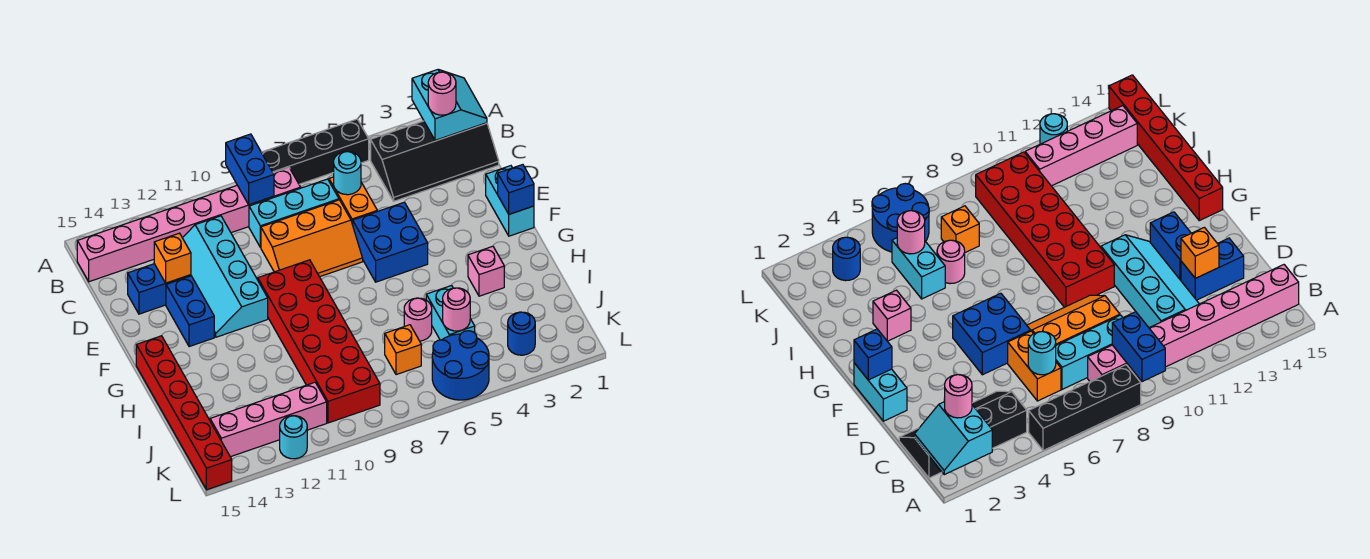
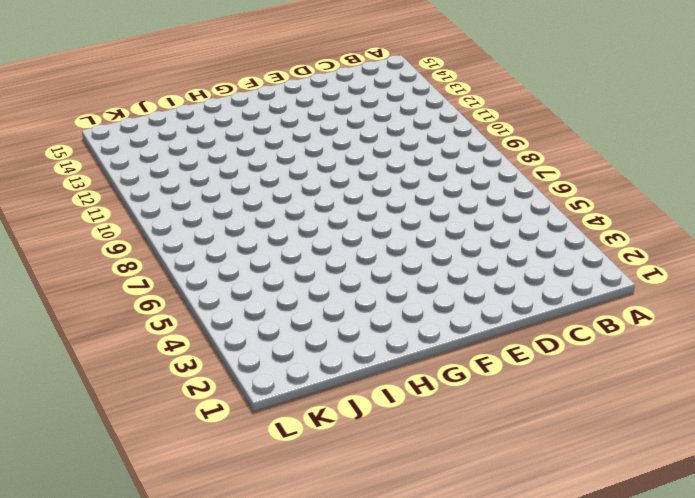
none -> black brick A5:A8 level 1
none -> black slope B1:C4 level 1 top B
none -> pink brick B8:B15 level 1

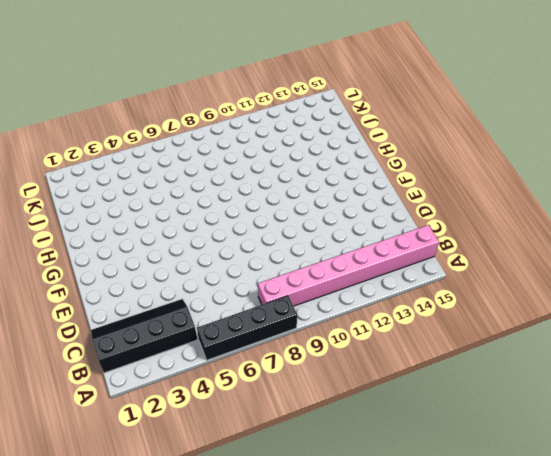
none -> orange brick C6:D6 level 1
none -> cyan brick C7:C9 level 1
none -> cyan slope C11:F12 level 1 top 11

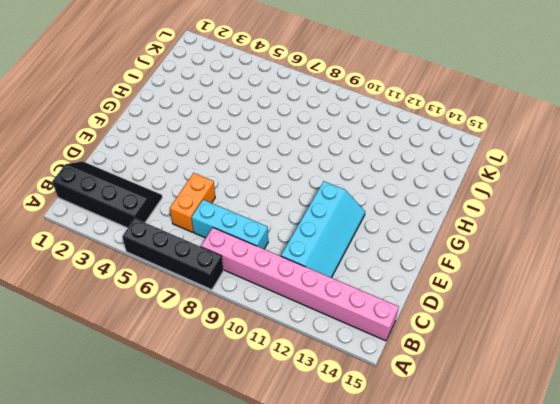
none -> orange slope D7:E9 level 1 top D
none -> blue brick D13:D14 level 1
none -> cyan brick E1:F1 level 1

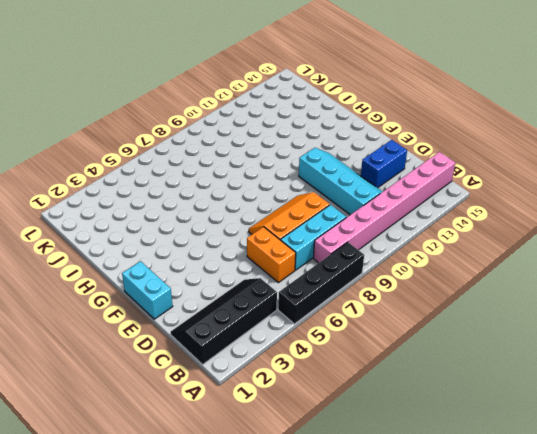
none -> blue brick E5:F6 level 1
none -> blue brick E13:F13 level 1
none -> red brick F9:K10 level 1

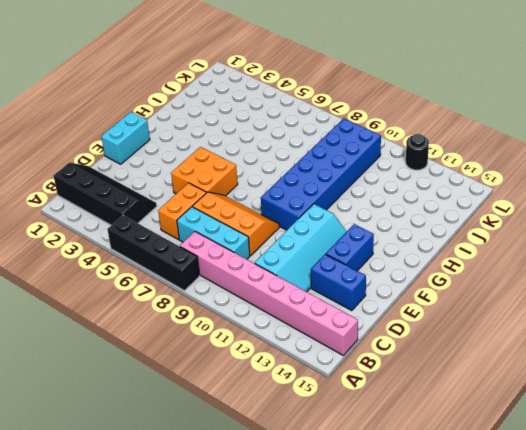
orange brick E5:F6 level 1 -> blue brick E5:F6 level 1
blue brick F9:K10 level 1 -> red brick F9:K10 level 1
black round brick L12 level 1 -> cyan round brick L12 level 1
none -> red brick G15:L15 level 1
none -> pink brick H3 level 1
none -> cyan brick I5:J5 level 1

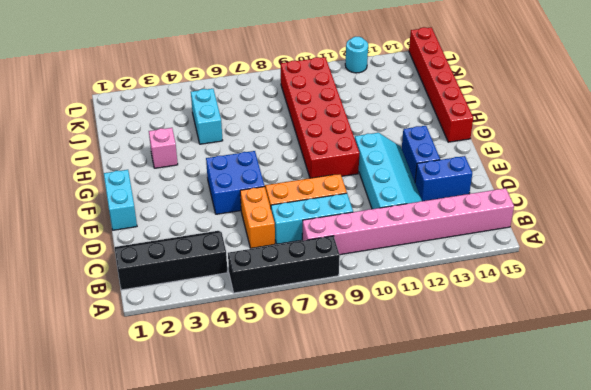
none -> pink round brick I6 level 1
none -> orange brick J7 level 1
none -> blue round brick K3 level 1

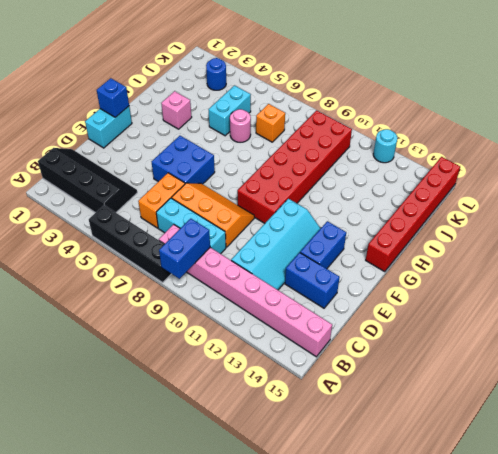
none -> blue round brick K5:L6 level 1
none -> pink brick K11:K14 level 1
none -> cyan slope A1:B2 level 2 top 2

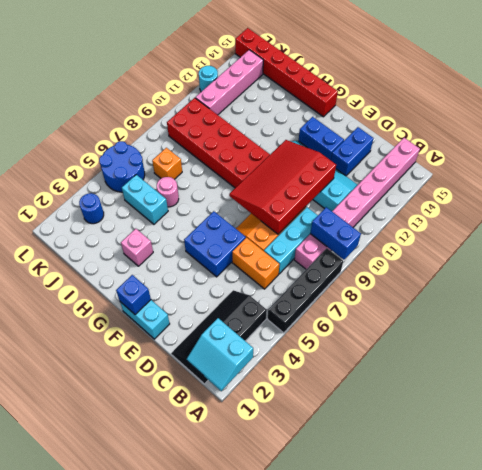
red slope D8:F11 level 2 top D -> none
none -> cyan round brick C6 level 2
none -> orange brick D13 level 2
none -> pink round brick J5 level 2

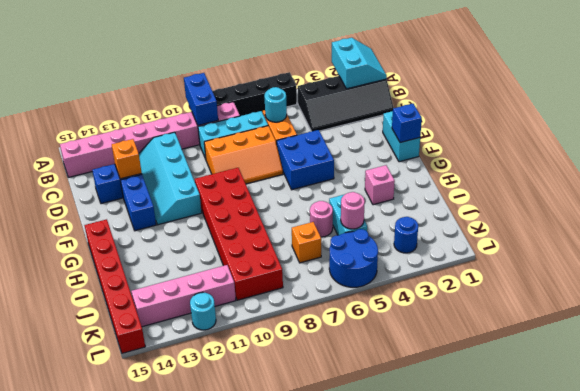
none -> pink round brick B2 level 3

